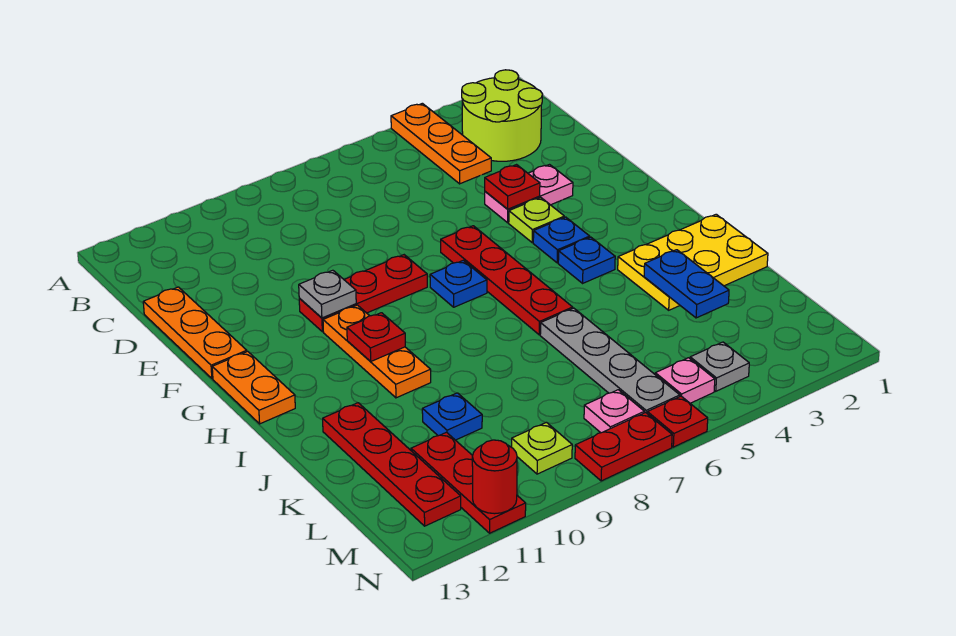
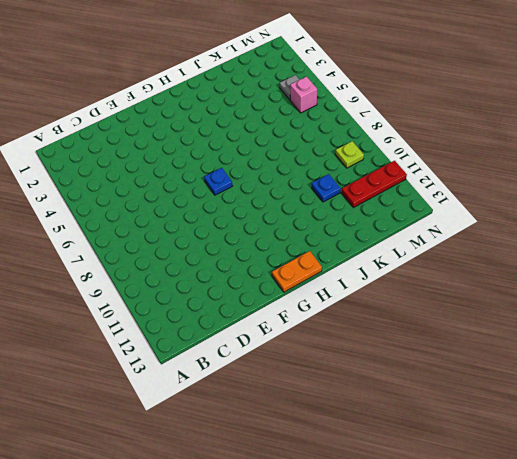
pink brick M5 level 1 -> pink plate M5 level 1
none -> orange plate A4:C4 level 1
none -> lime round brick B2:C3 level 1
none -> orange plate D13:F13 level 1

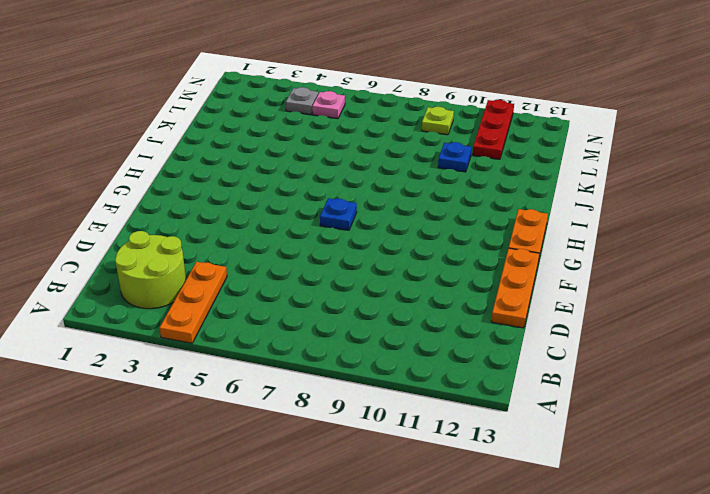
none -> pink plate E3:E4 level 1
none -> lime plate F4 level 1
none -> red plate F6:I6 level 1

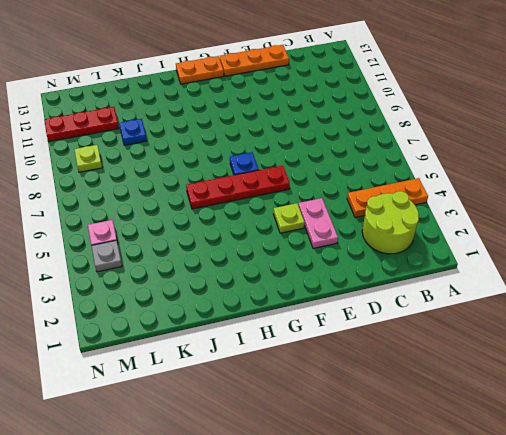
none -> red plate F8:F10 level 1
none -> blue plate G4 level 1
none -> orange plate G10:I10 level 1

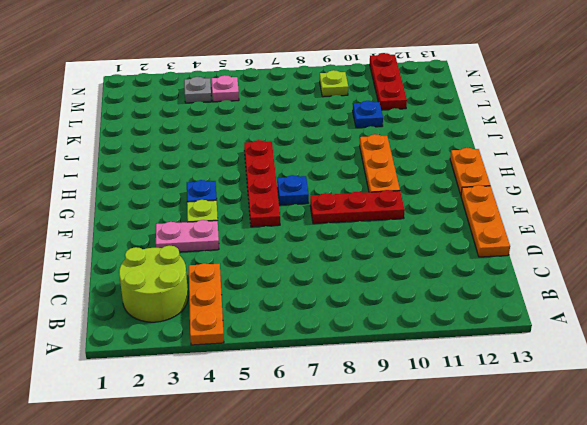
none -> blue plate H4 level 1
none -> yellow plate I1:J3 level 1
none -> grey plate J6:M6 level 1

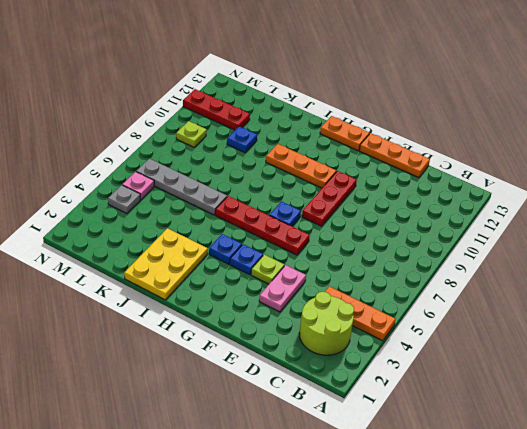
none -> red plate J12:M12 level 1
none -> pink plate M7 level 1
none -> red plate N6 level 1

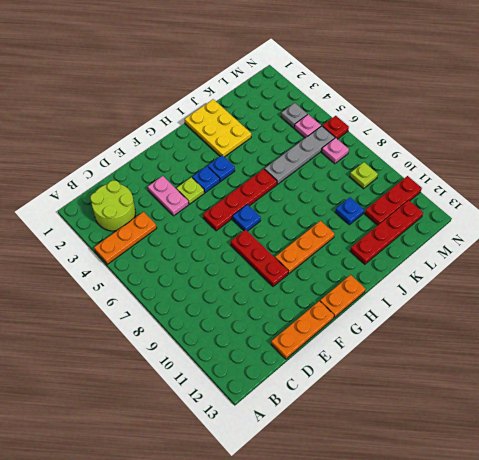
none -> red plate N7:N8 level 1
none -> red plate E4 level 2
none -> grey plate F10 level 2

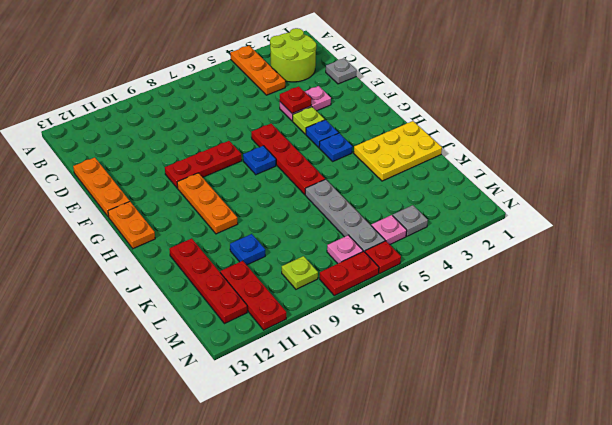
grey plate D1 level 1 -> grey plate F10 level 2
none -> red plate H10 level 2
none -> blue plate J3:K3 level 2
none -> red round brick N11 level 2

